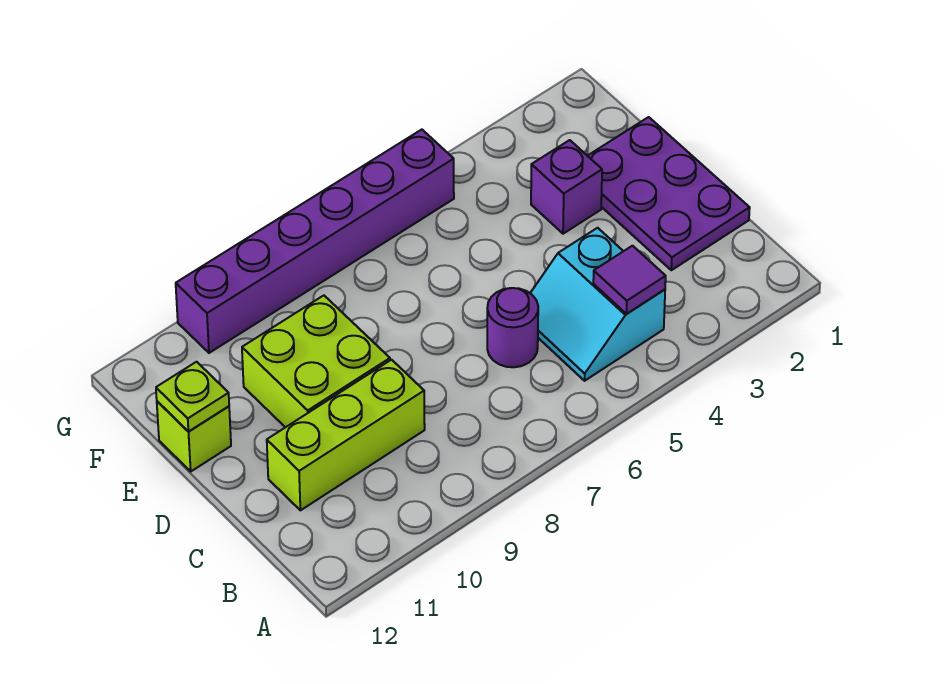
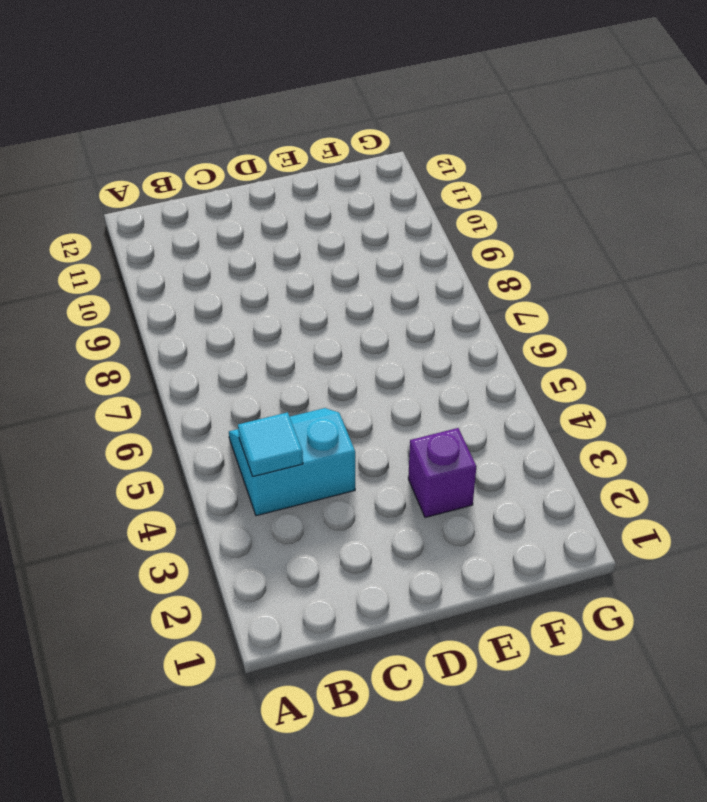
cyan tile B4 level 2 -> purple tile B4 level 2
none -> purple plate C1:E2 level 1
none -> purple round brick C6 level 1

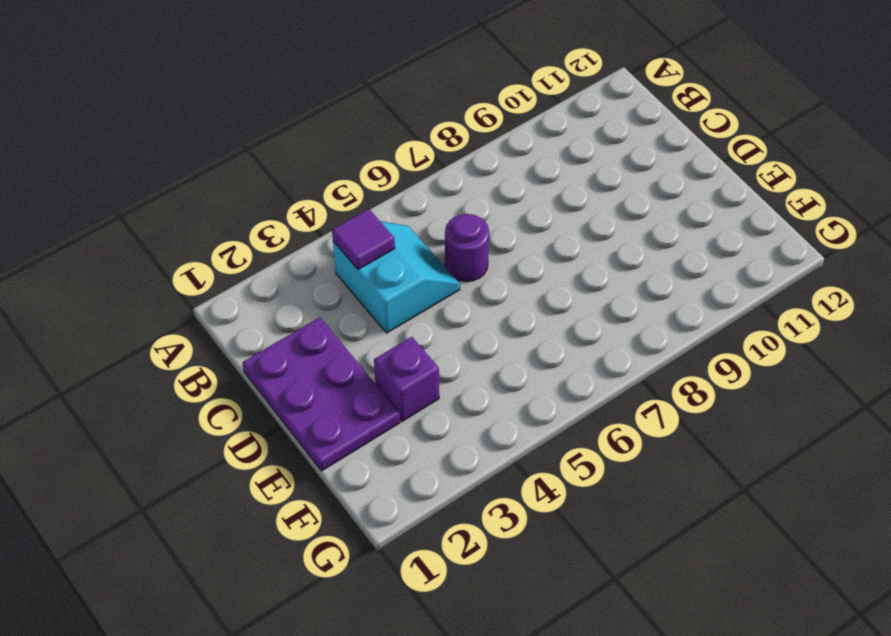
none -> lime brick C9:C11 level 1
none -> lime brick D9:E10 level 1

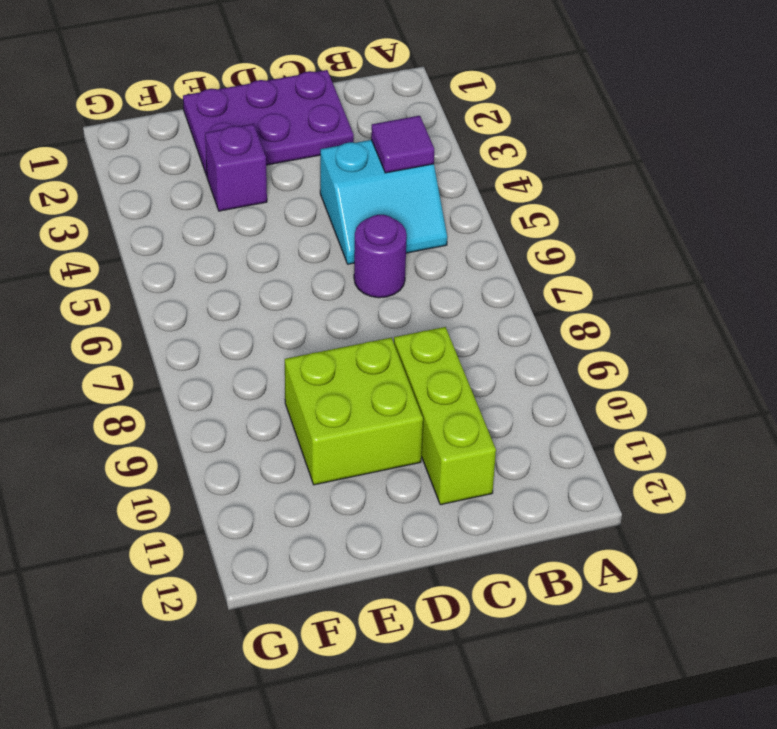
none -> lime brick E12 level 1
none -> purple brick G5:G10 level 1

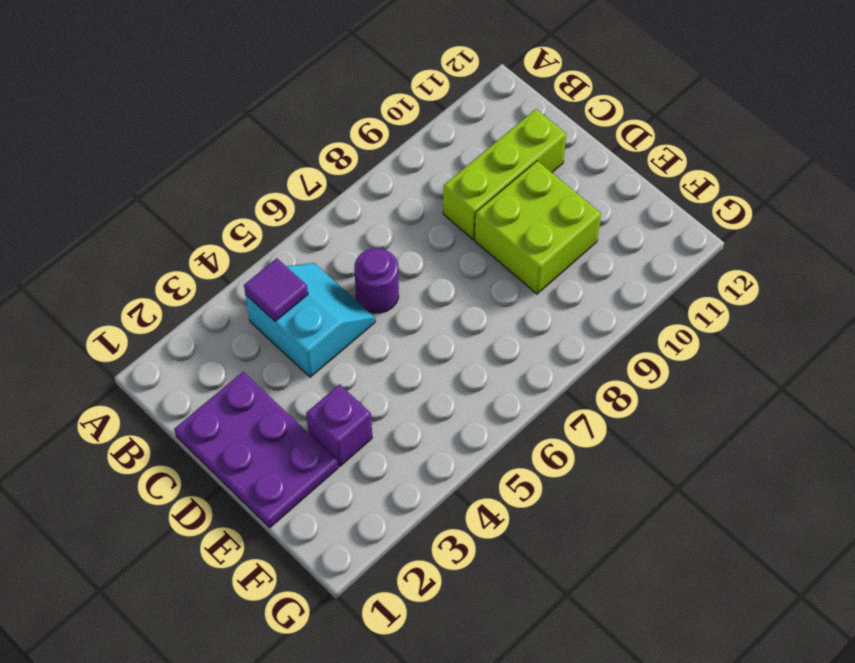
none -> lime brick E12 level 1
none -> purple brick G5:G10 level 1

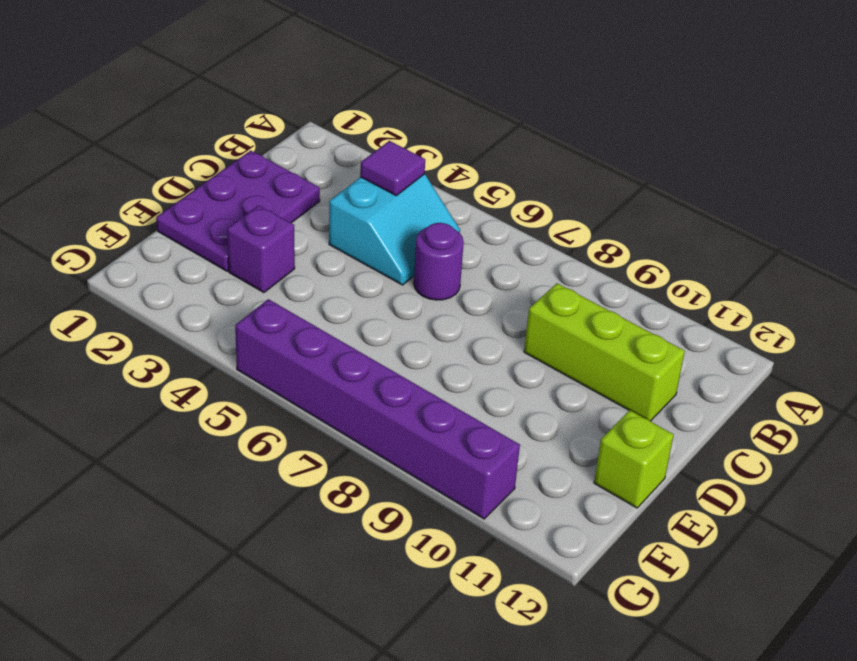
none -> lime brick D9:E10 level 1
none -> lime plate E12 level 2

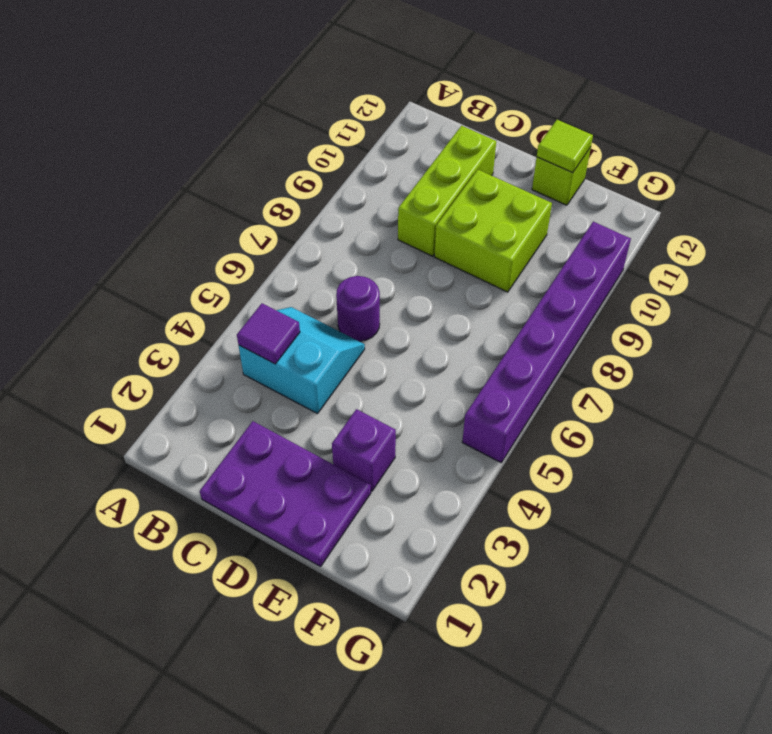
lime tile E12 level 2 -> lime plate E12 level 2

